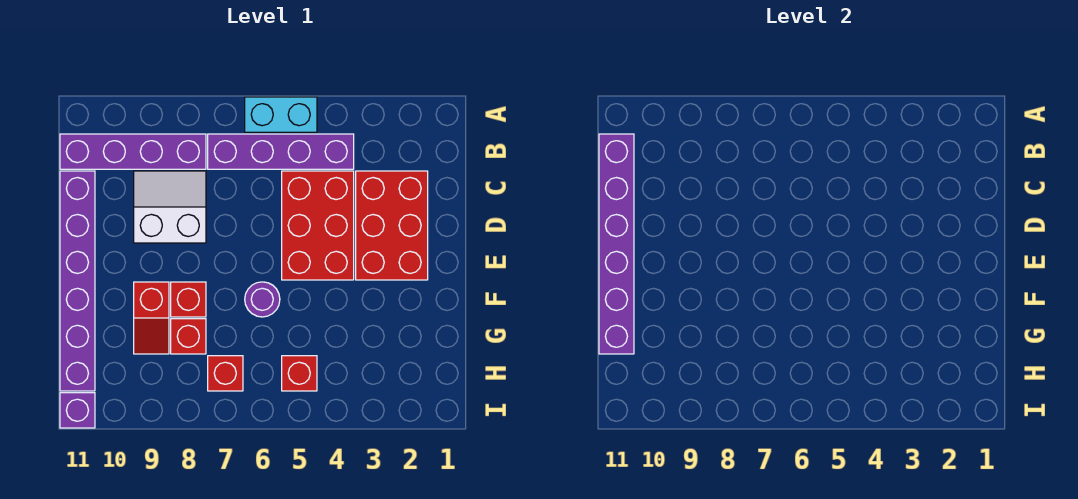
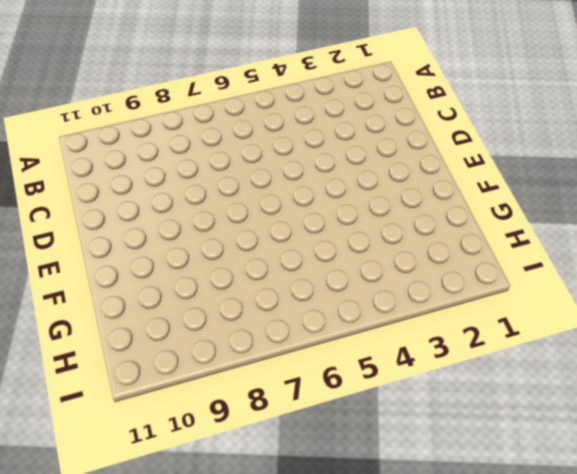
none -> cyan brick A5:A6 level 1
none -> purple brick B4:B7 level 1
none -> purple brick B8:B11 level 1

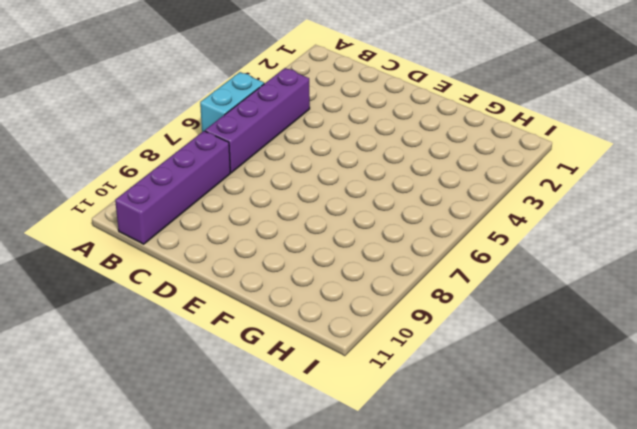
none -> red brick C2:E3 level 1
none -> red brick C4:E5 level 1
none -> white slope C8:D9 level 1 top D

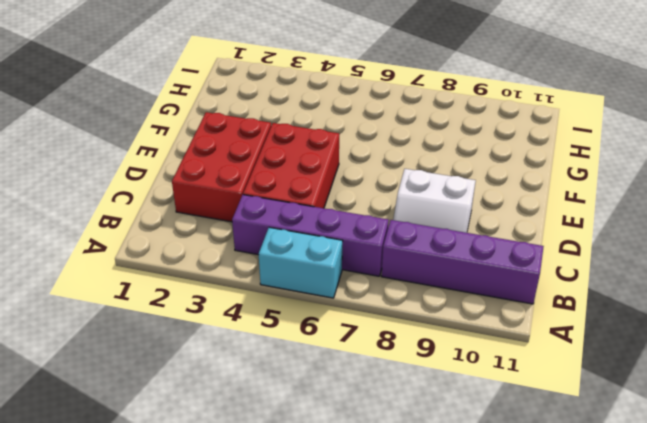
none -> purple brick C11:H11 level 1
none -> purple round brick F6 level 1
none -> red brick F8 level 1

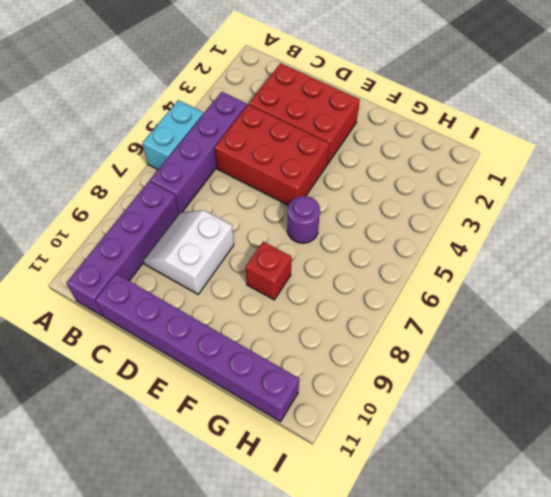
none -> red slope F9:G9 level 1 top F
none -> red brick G8 level 1
none -> red brick H5 level 1

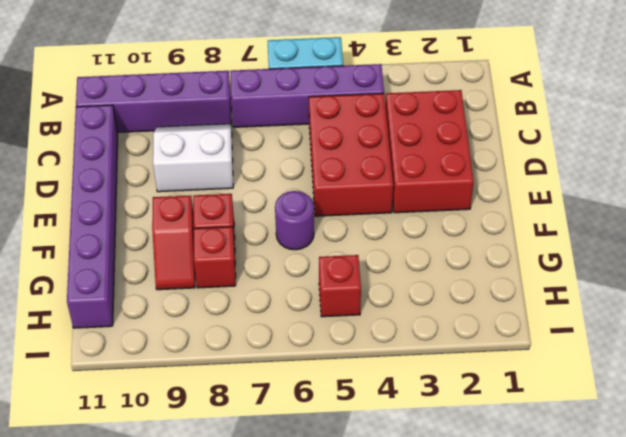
none -> red brick H7 level 1
none -> purple brick I11 level 1
none -> purple brick B11:G11 level 2

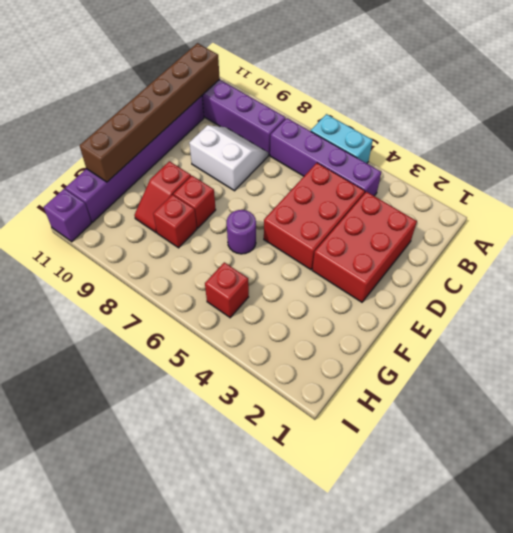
brown brick B11:G11 level 2 -> purple brick B11:G11 level 2
none -> red brick H7 level 1

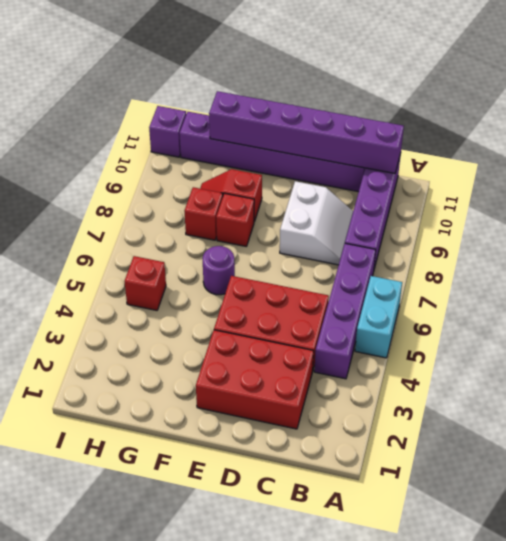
none -> red brick H7 level 1

